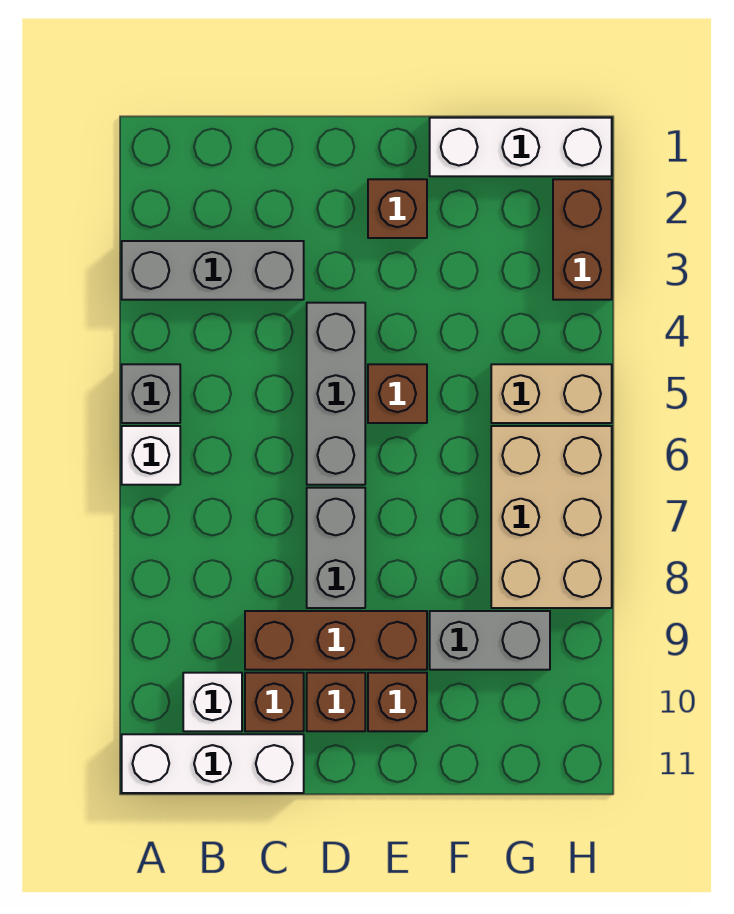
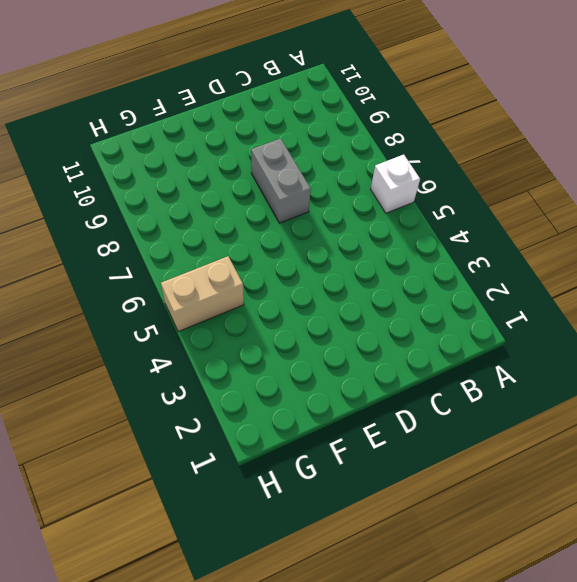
none -> grey brick A3:C3 level 1
none -> grey brick A5 level 1
none -> white brick A11:C11 level 1

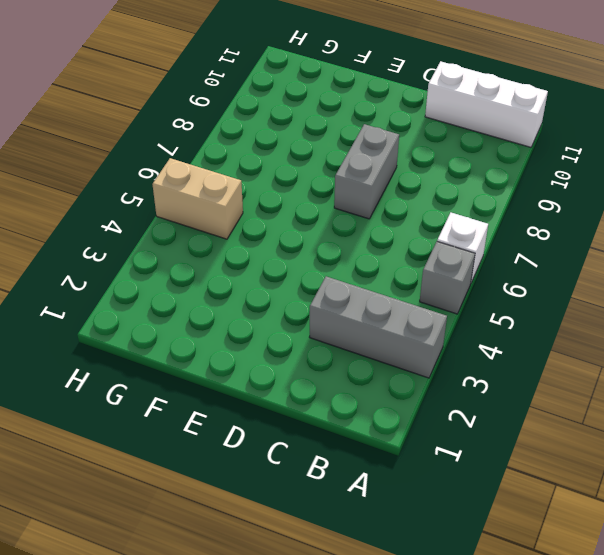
none -> white brick B10 level 1
none -> brown brick C9:E9 level 1
none -> brown brick C10 level 1

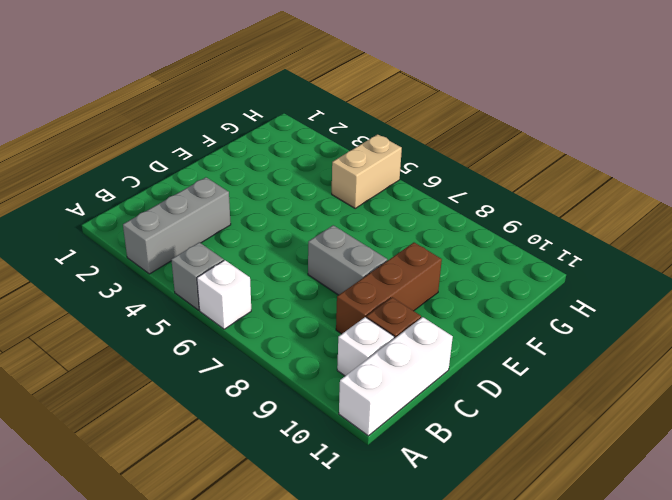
none -> grey brick D4:D6 level 1
none -> brown brick D10 level 1
none -> brown brick E2 level 1

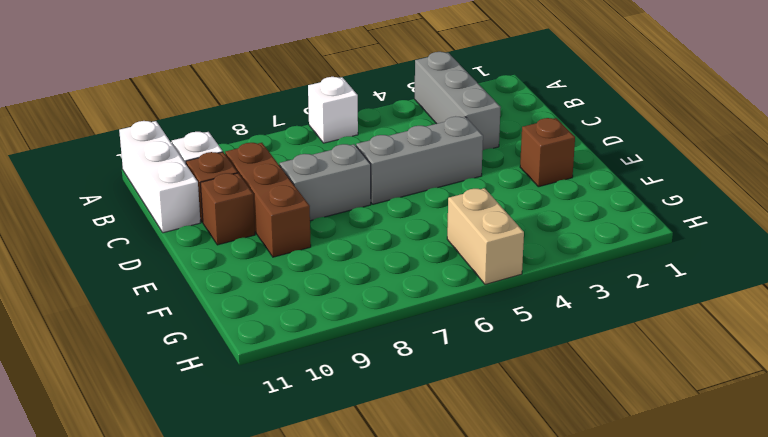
none -> grey brick A5 level 1
none -> brown brick E5 level 1
none -> brown brick E10 level 1

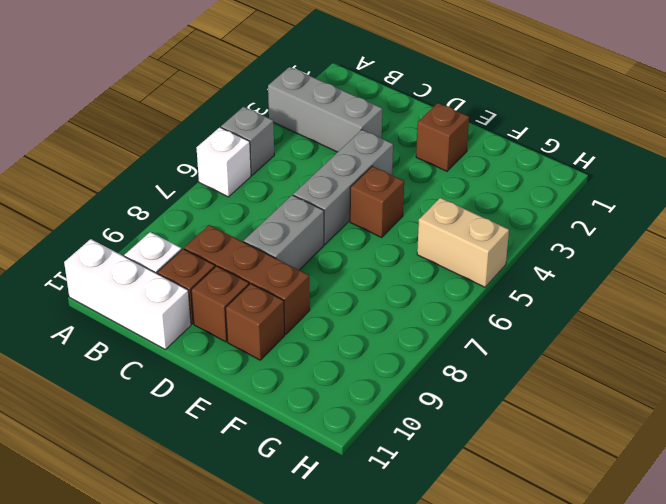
none -> white brick F1:H1 level 1
none -> grey brick F9:G9 level 1
none -> tan brick G6:H8 level 1

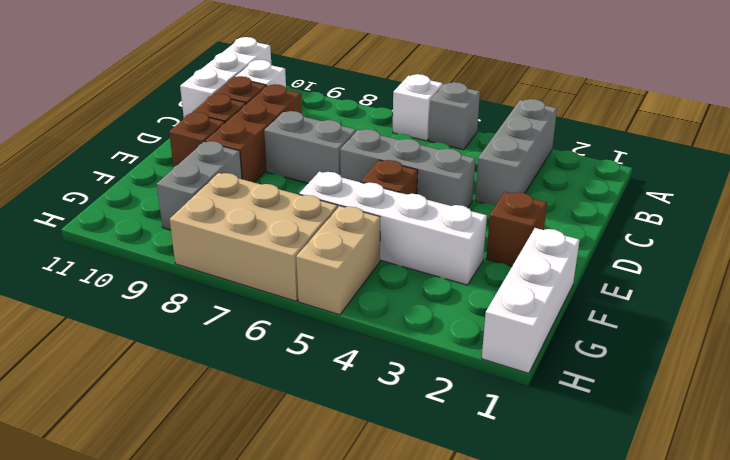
white brick F3:F6 level 1 -> none
none -> brown brick H2:H3 level 1

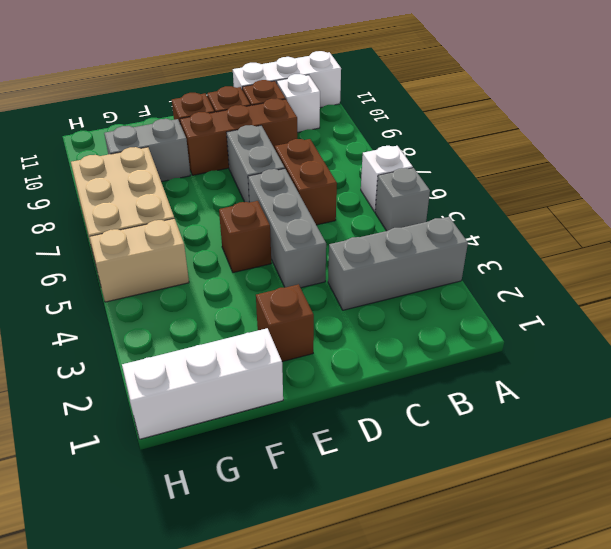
brown brick C6:C7 level 1 -> brown brick H2:H3 level 1

